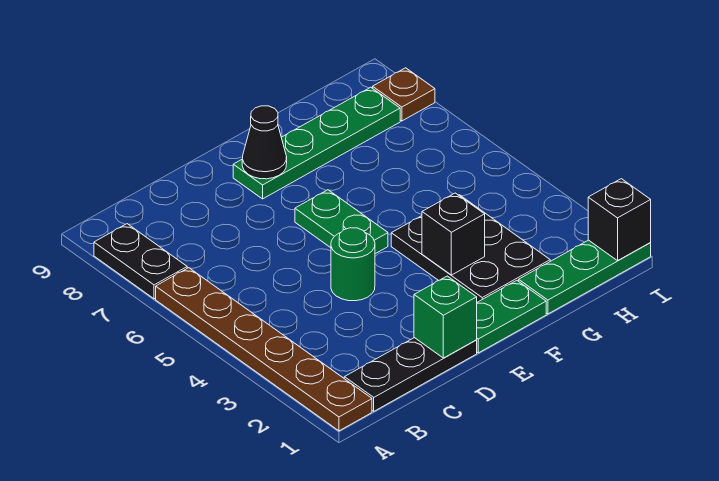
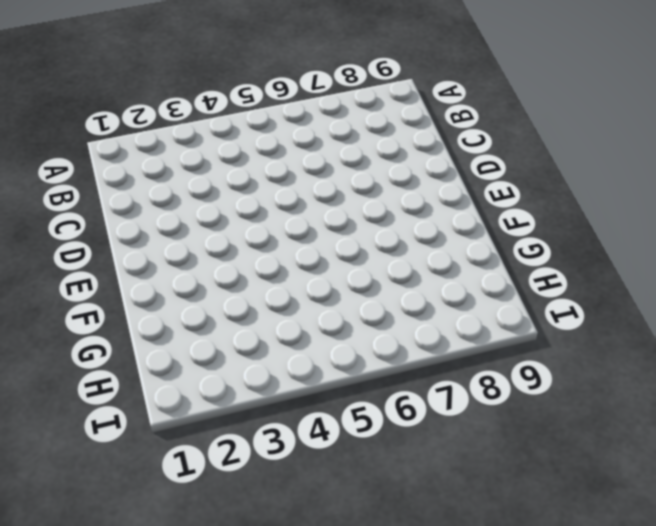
none -> brown plate A1:A6 level 1
none -> black plate A7:A8 level 1
none -> black plate B1:D1 level 1

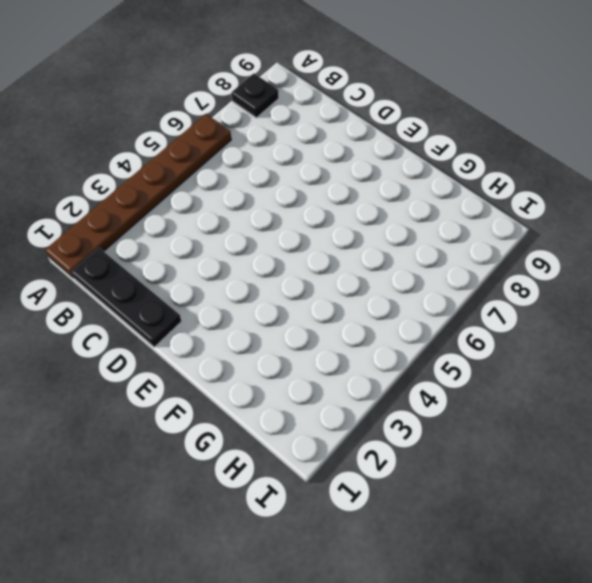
black plate A8 level 1 -> black plate A7:A8 level 1
none -> green round brick D4 level 1
none -> green plate E1:F1 level 1
none -> green plate E5:E6 level 1

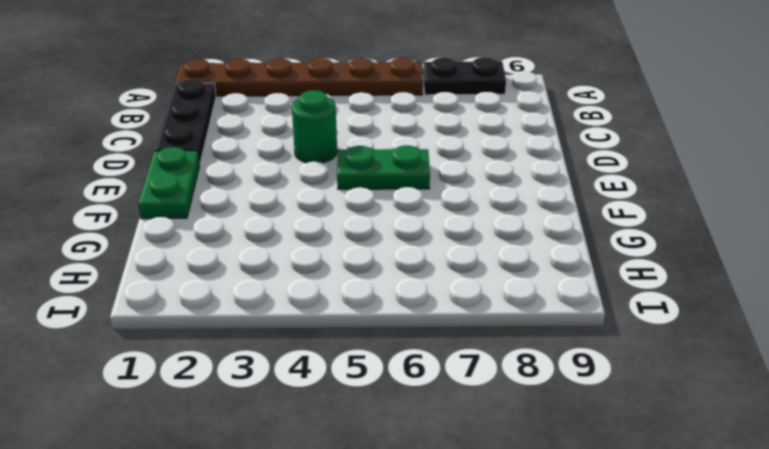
none -> green plate E8:H8 level 1
none -> black plate F2:G4 level 1
none -> green plate G1:I1 level 1

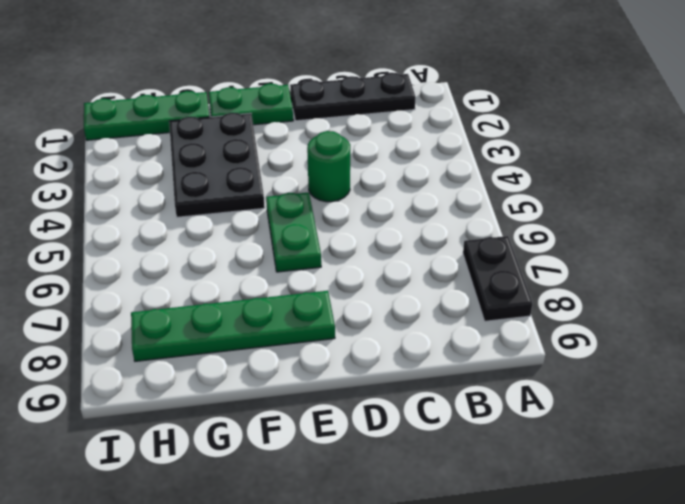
none -> brown plate A1:A6 level 1
none -> brown plate I8 level 1
none -> green brick D1 level 2

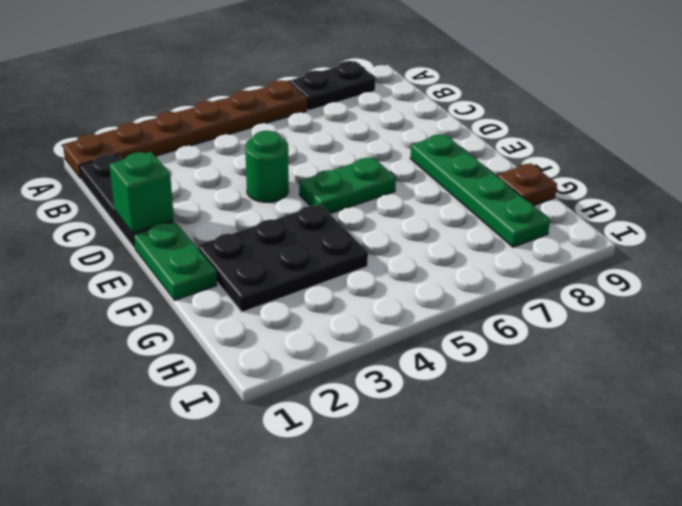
brown plate G9 level 1 -> brown plate I8 level 1
none -> green plate G1:I1 level 1
none -> black cone E8 level 2
none -> black brick F3 level 2

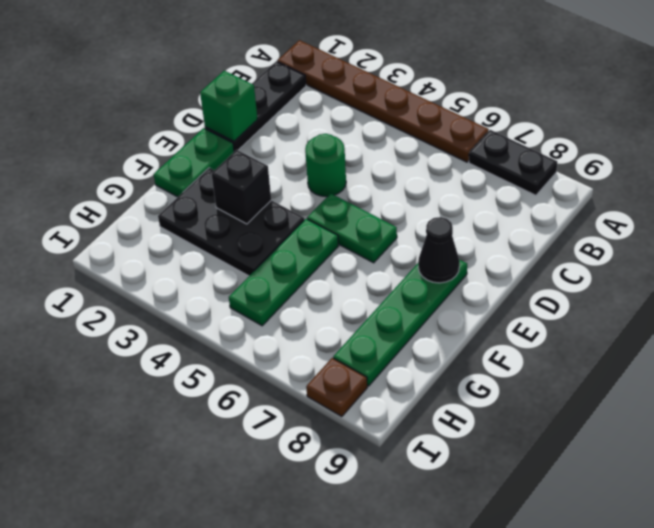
green plate F5:H5 level 1 -> green plate G1:I1 level 1
none -> black brick I1 level 2

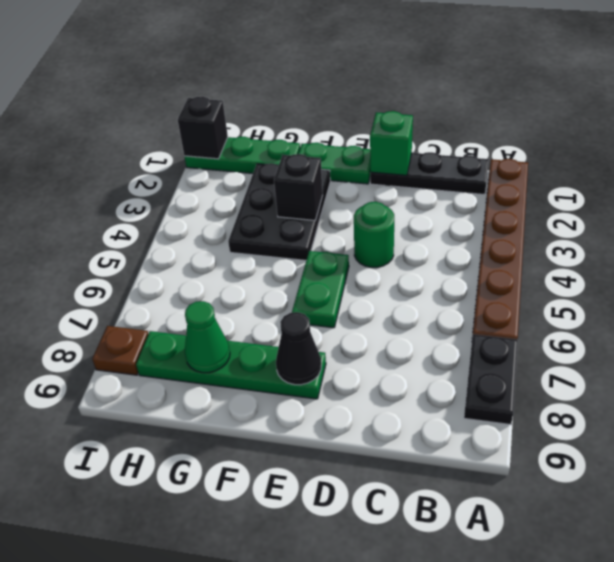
green cone G8 level 2 -> none

